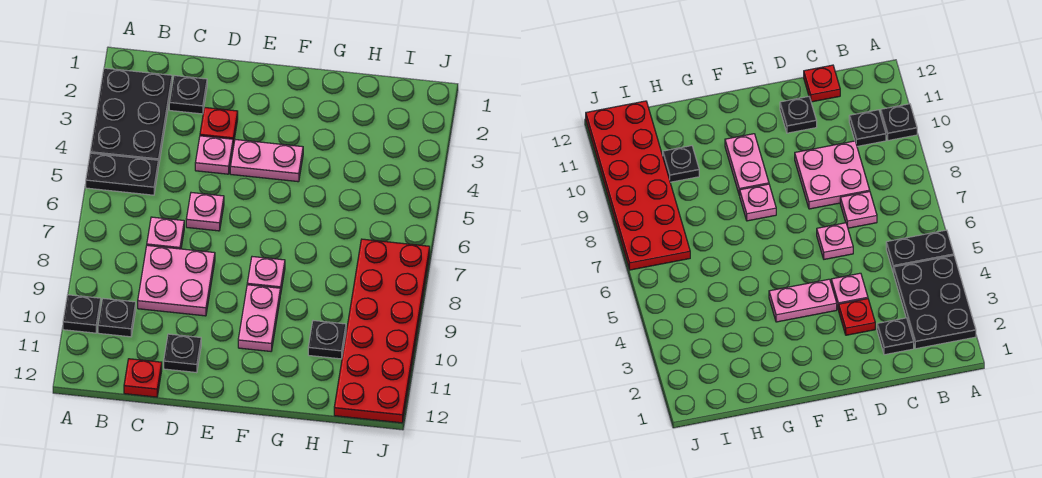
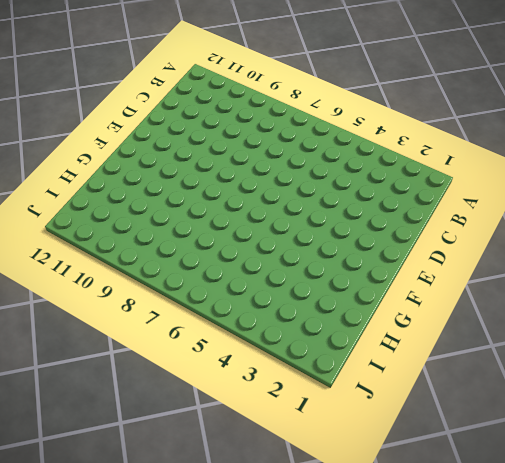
none -> black plate A2:B4 level 1
none -> black plate A5:B5 level 1
none -> black plate A10 level 1

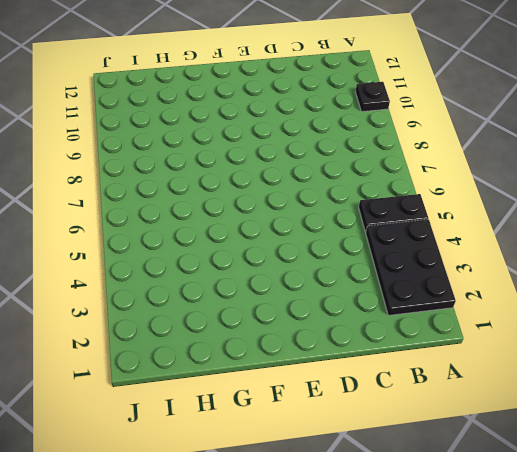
none -> black plate B10 level 1
none -> black plate C2 level 1
none -> pink plate C7 level 1

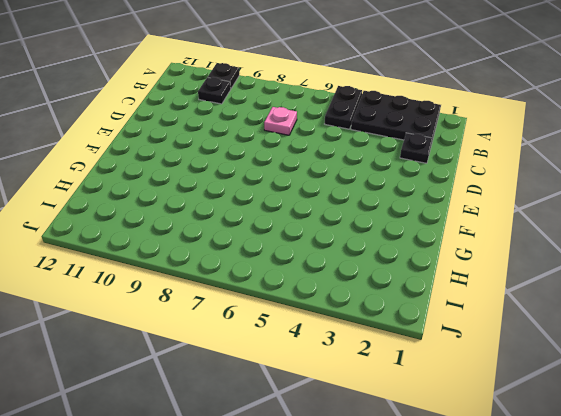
none -> pink plate C8:D9 level 1
none -> red plate C12 level 1
none -> red plate D3 level 1

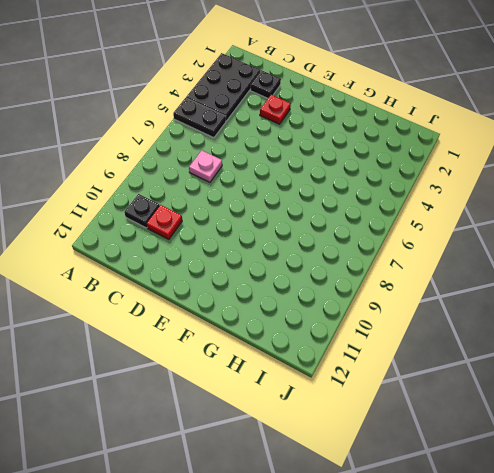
red plate C10 level 1 -> red plate C12 level 1
none -> black plate A10 level 1
none -> pink plate C8:D9 level 1
none -> pink plate D4 level 1

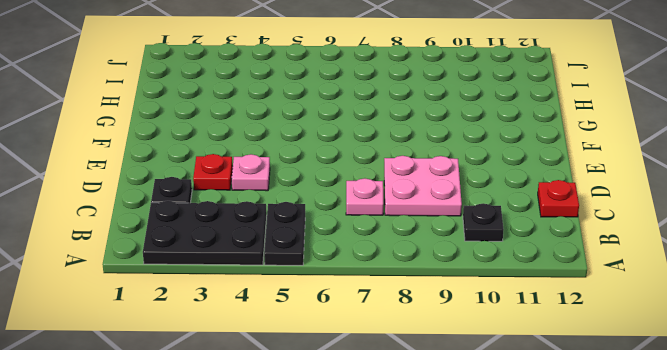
none -> black plate A10 level 1
none -> pink plate D6 level 1
none -> black plate D11 level 1

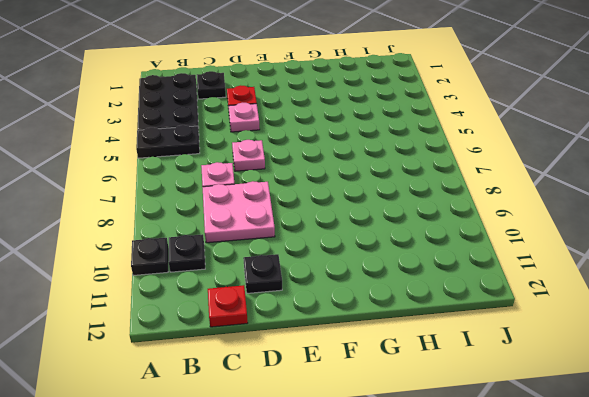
none -> pink plate E4:F4 level 1
none -> pink plate F8 level 1
none -> pink plate F9:F10 level 1

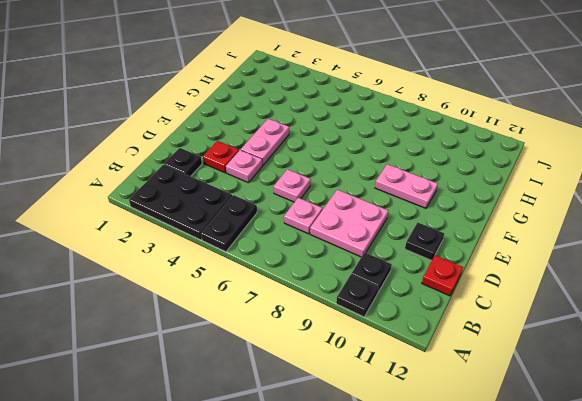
none -> pink plate F8 level 1
none -> black plate H10 level 1
none -> red plate I7:J12 level 1

